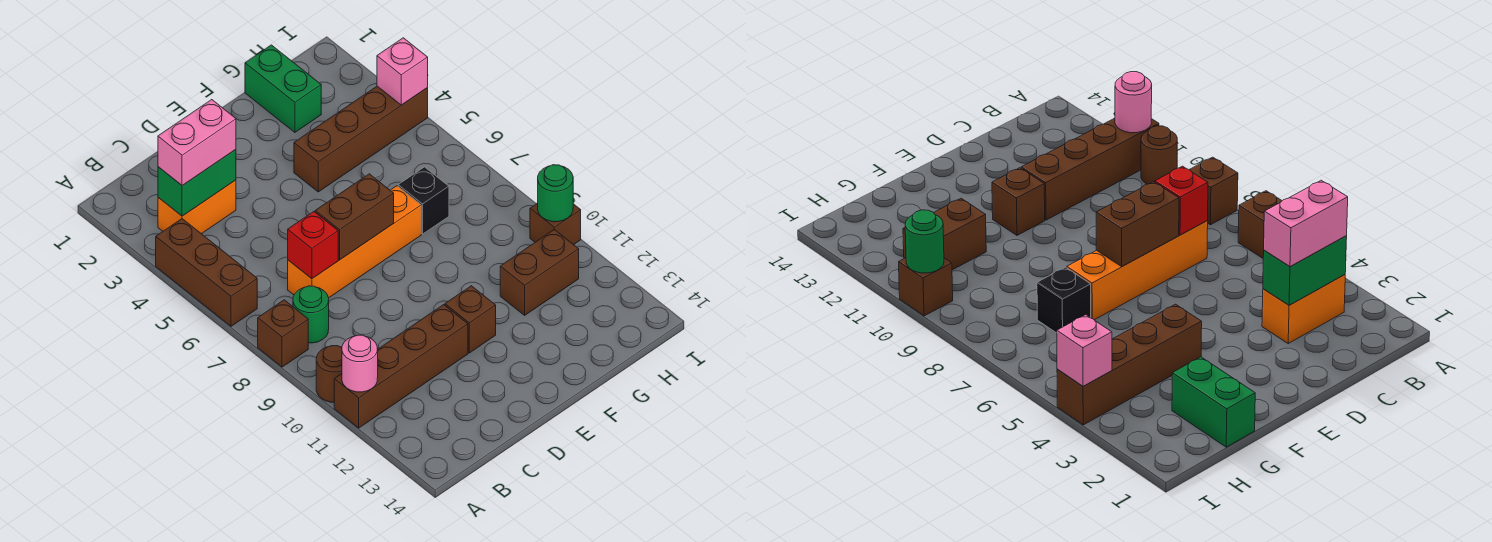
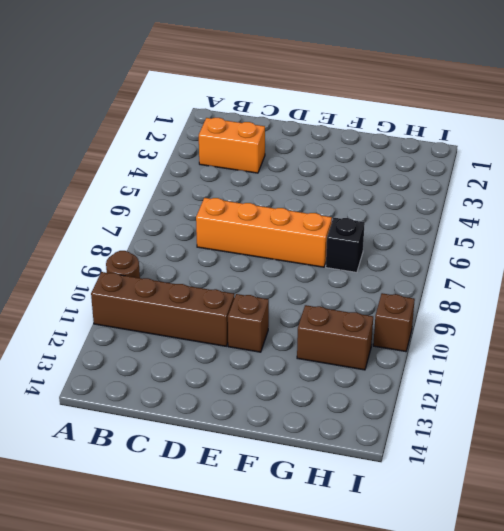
none -> brown brick A4:A6 level 1
none -> brown brick A8 level 1
none -> green round brick B8 level 1

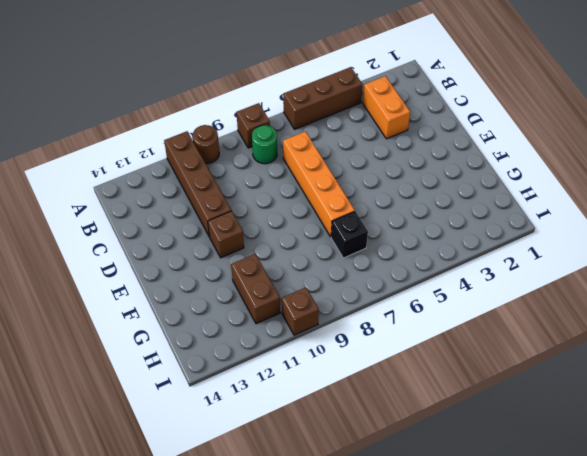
none -> brown brick F4:I4 level 1
none -> green brick G1:G2 level 1
none -> pink round brick A11 level 2

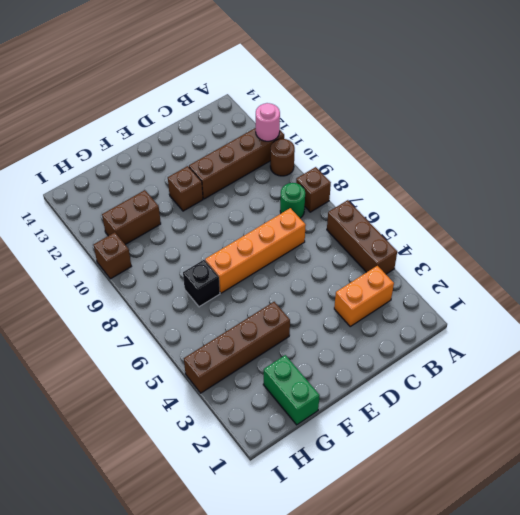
none -> green brick B3:C3 level 2
none -> red brick C7 level 2
none -> brown brick D7:E7 level 2

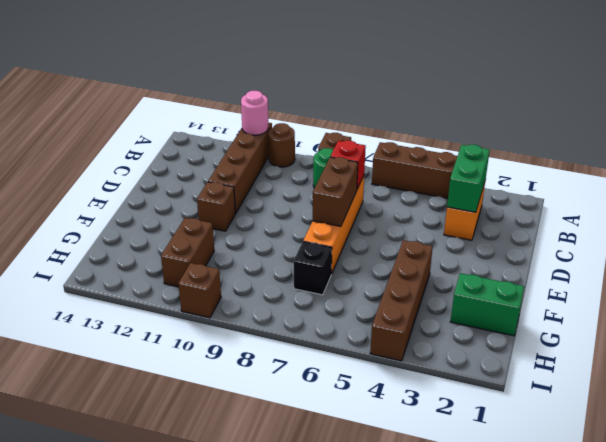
none -> pink brick I4 level 2
none -> green round brick I10 level 2
none -> pink brick B3:C3 level 3

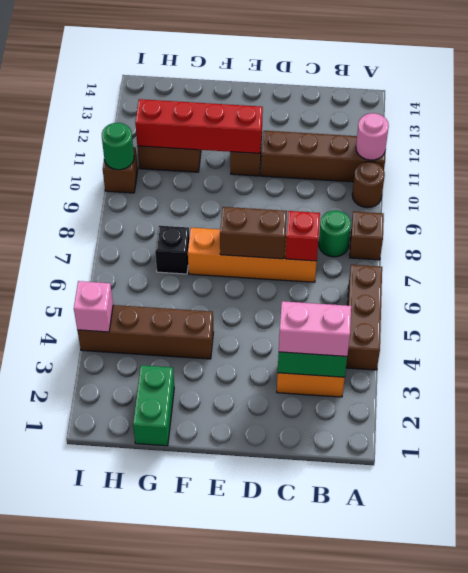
red brick E11:H11 level 2 -> none

